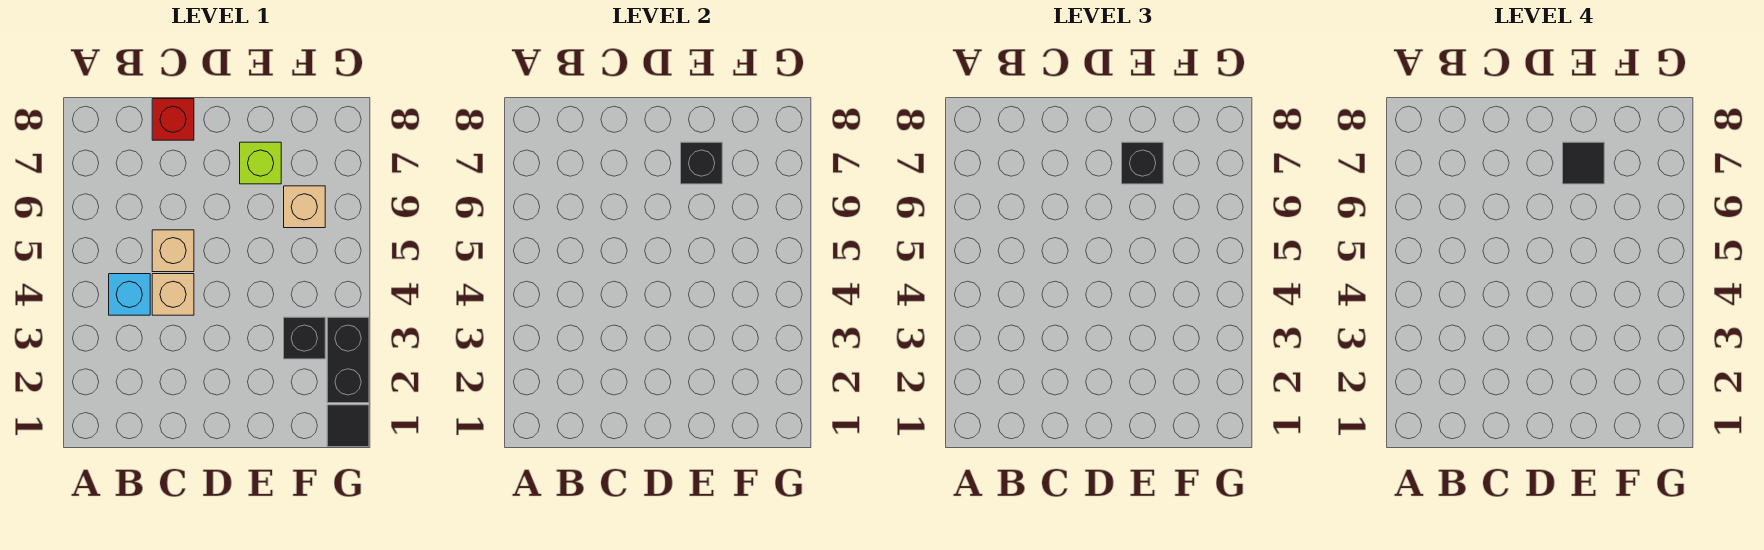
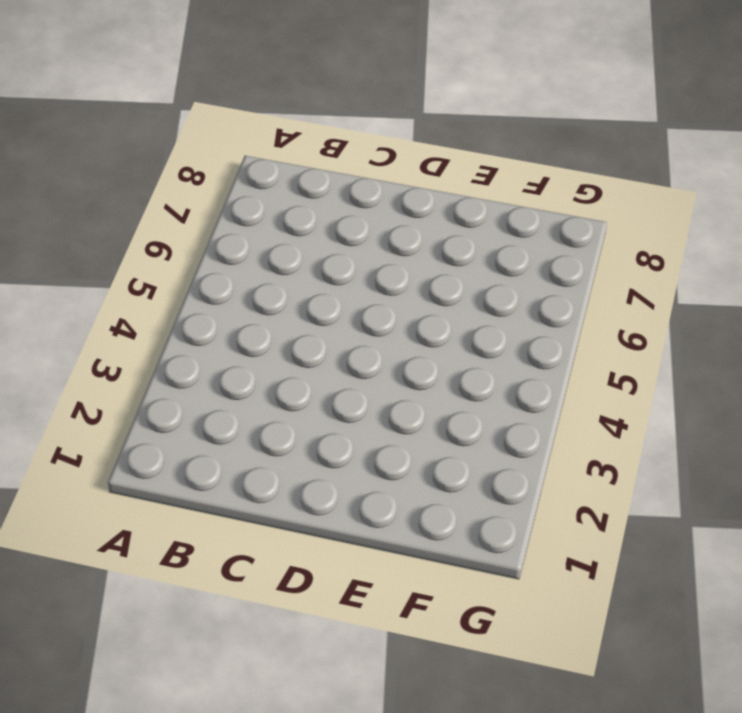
none -> cyan brick B4 level 1
none -> tan brick C4 level 1
none -> tan brick C5 level 1

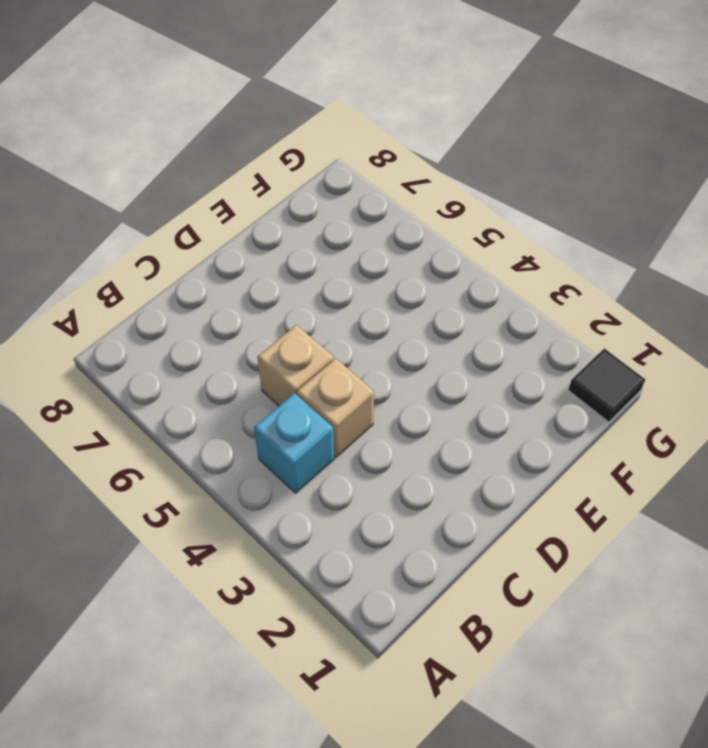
none -> red brick C8 level 1
none -> lime brick E7 level 1
none -> black brick F3 level 1

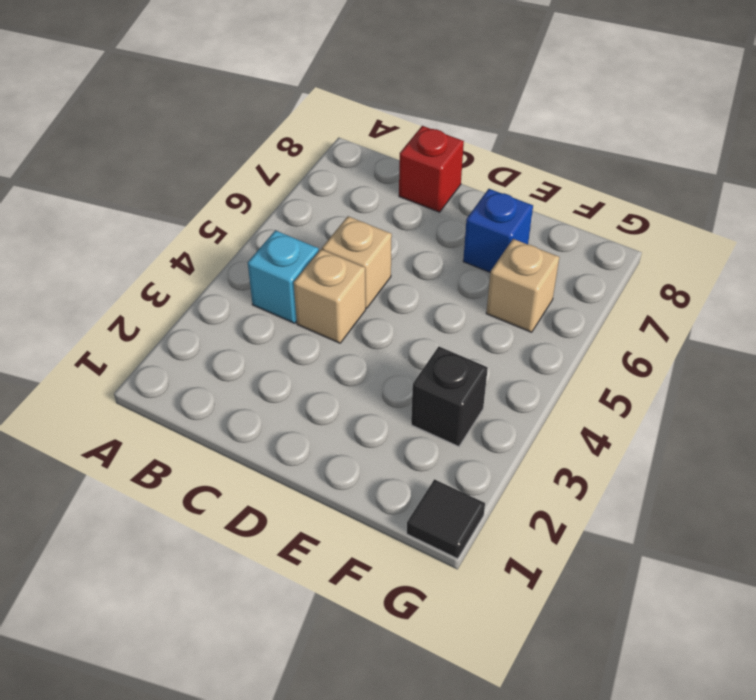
blue brick E7 level 1 -> lime brick E7 level 1
none -> black brick G2:G3 level 1
none -> black brick E7 level 2
none -> black brick E7 level 3

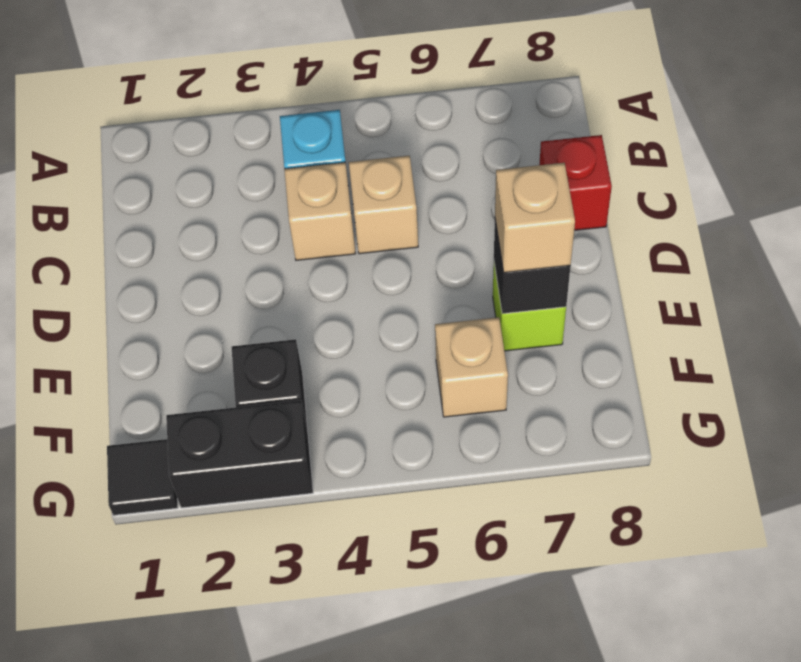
tan brick E7 level 3 -> black brick E7 level 3
none -> black tile E7 level 4

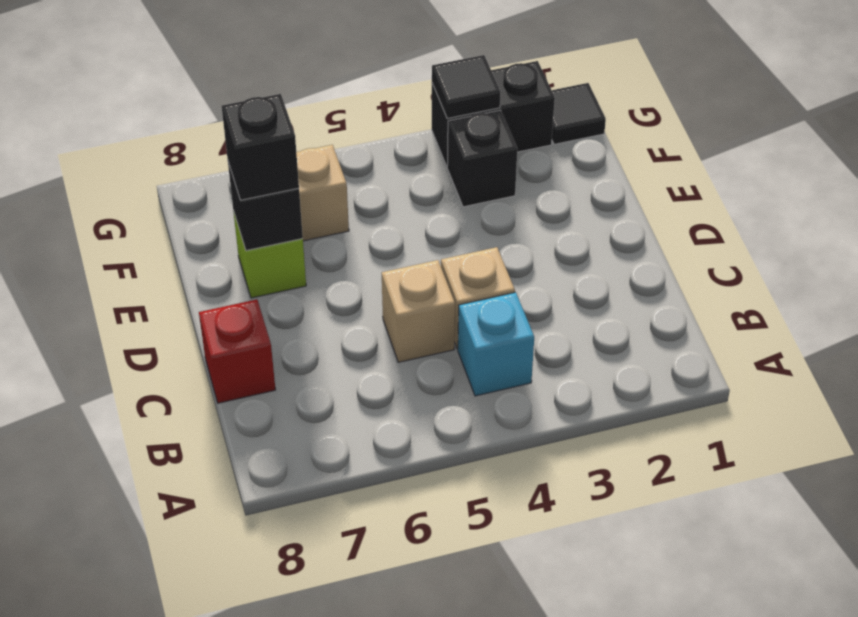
black tile G3 level 2 -> black tile E7 level 4

